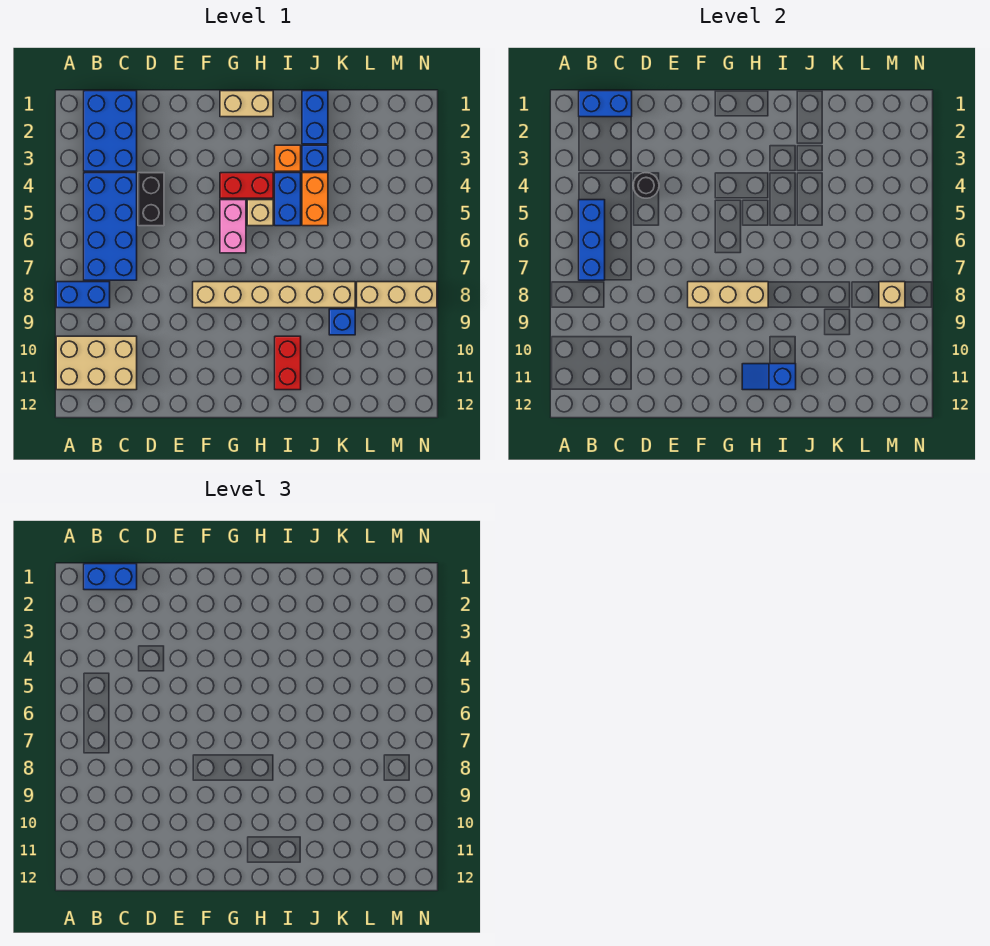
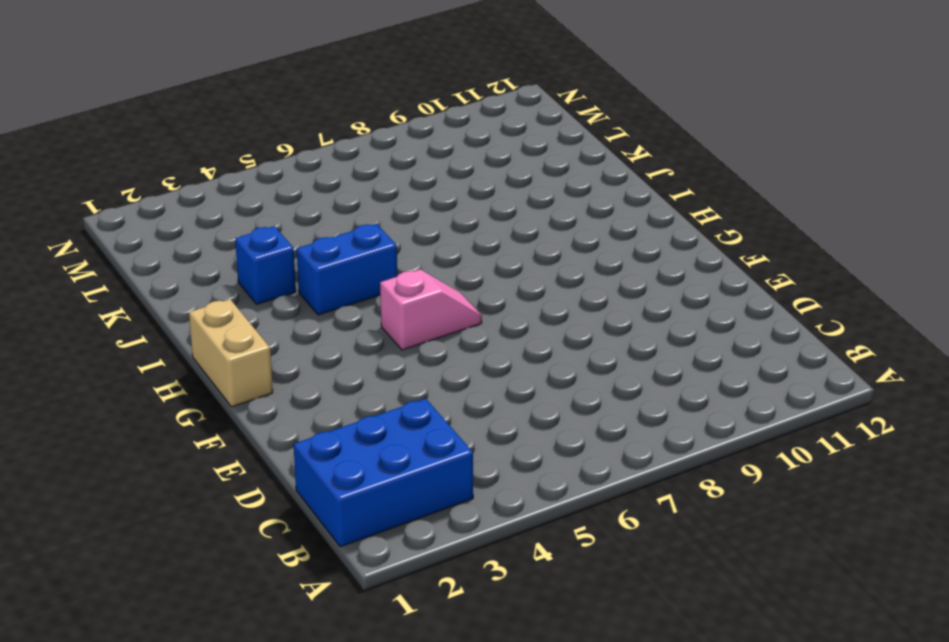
pink slope G5:G6 level 1 top 5 -> pink brick G5:G6 level 1
none -> blue brick A8:B8 level 1
none -> tan brick A10:C11 level 1
none -> blue brick B4:C7 level 1

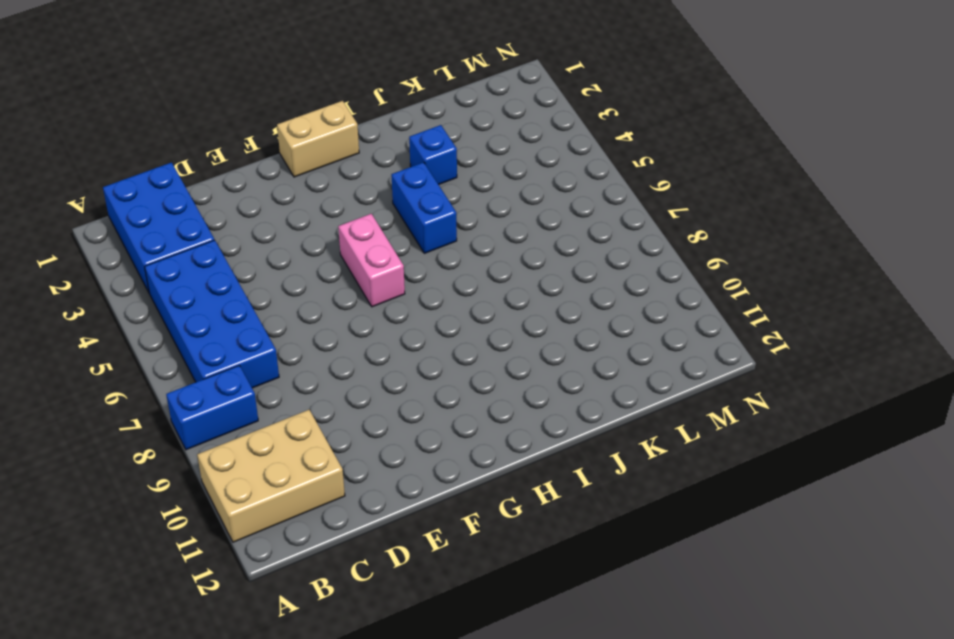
none -> black brick D4:D5 level 1
none -> tan brick F8:K8 level 1
none -> red brick G4:H4 level 1

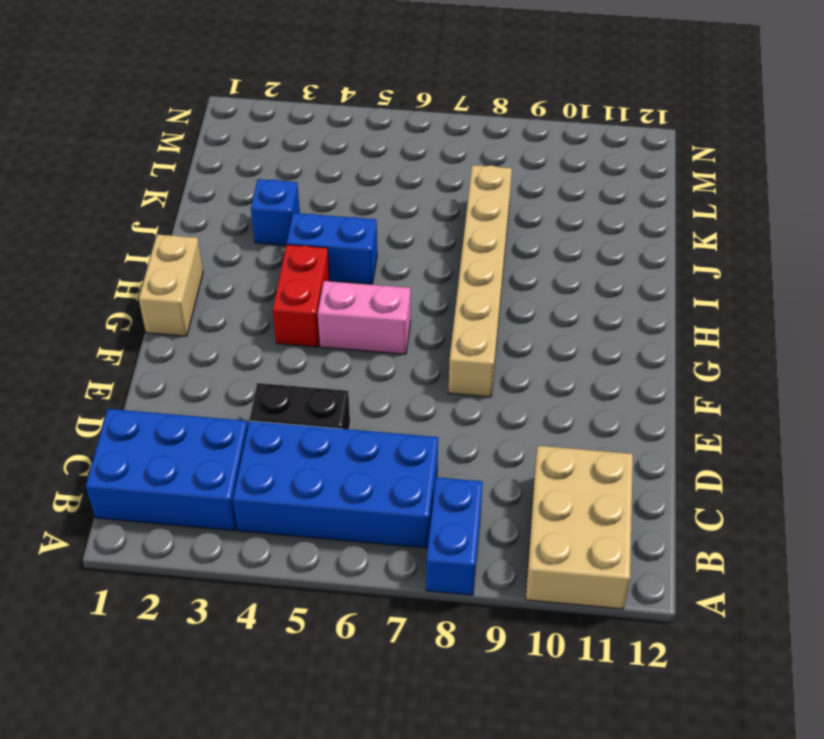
none -> tan brick H5 level 1
none -> orange brick I3 level 1
none -> red brick I10:I11 level 1

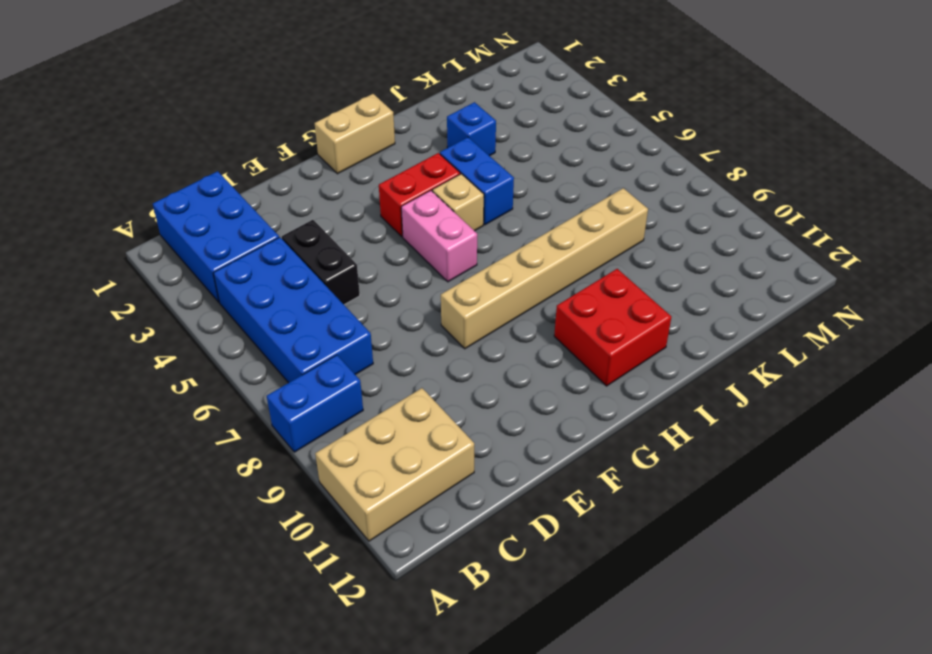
red brick H10:I11 level 1 -> red brick I10:I11 level 1
none -> orange brick I3 level 1
none -> blue brick J1:J2 level 1
none -> orange brick J4:J5 level 1

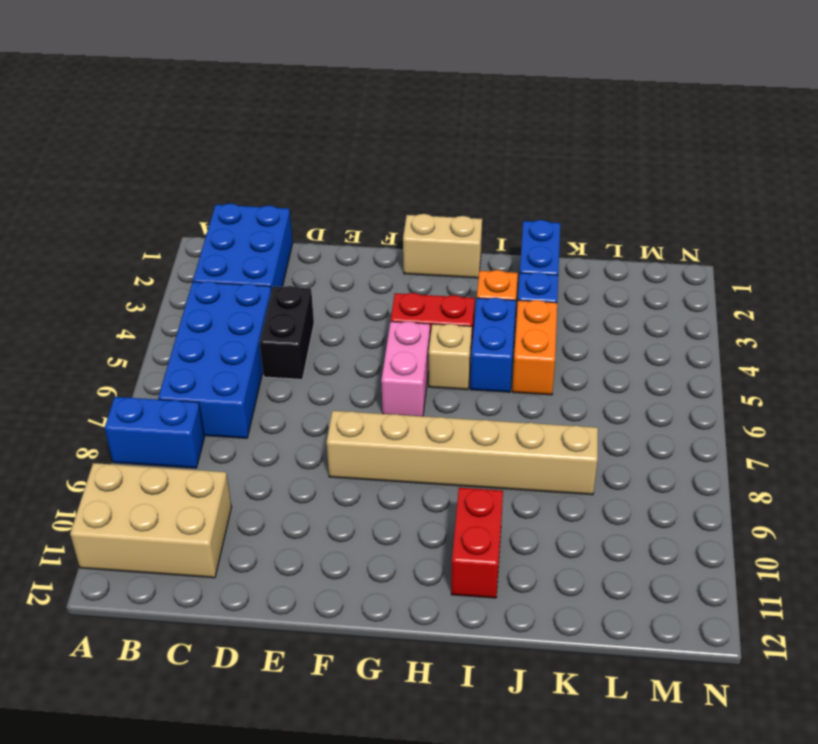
none -> blue brick K9 level 1
none -> tan brick L8:N8 level 1
none -> blue brick B1:C1 level 2

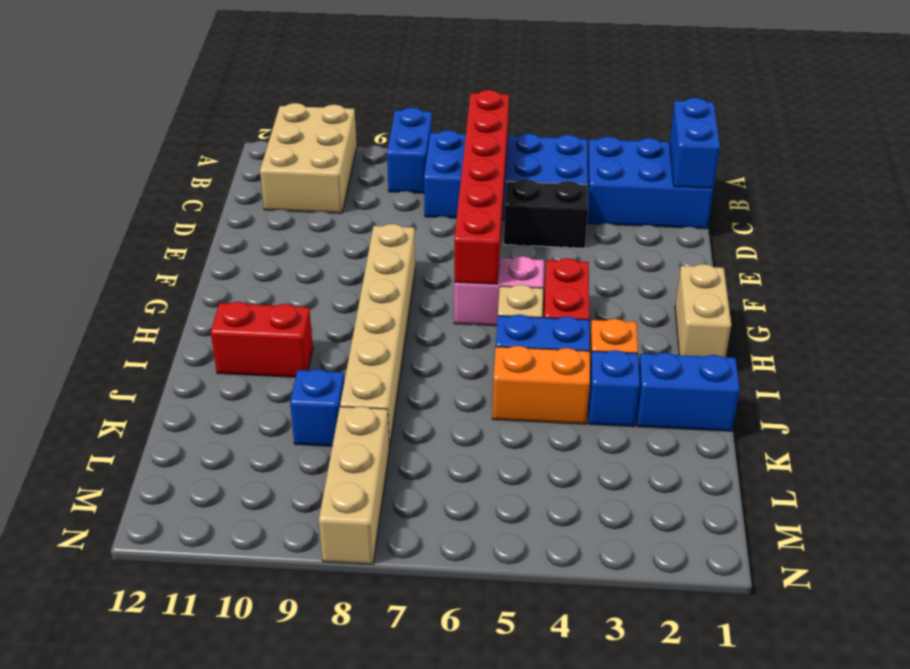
red brick B6:G6 level 2 -> blue brick B5:B7 level 2
none -> black round brick D4 level 2
none -> tan brick F8:H8 level 2
none -> blue slope H11:I11 level 2 top I

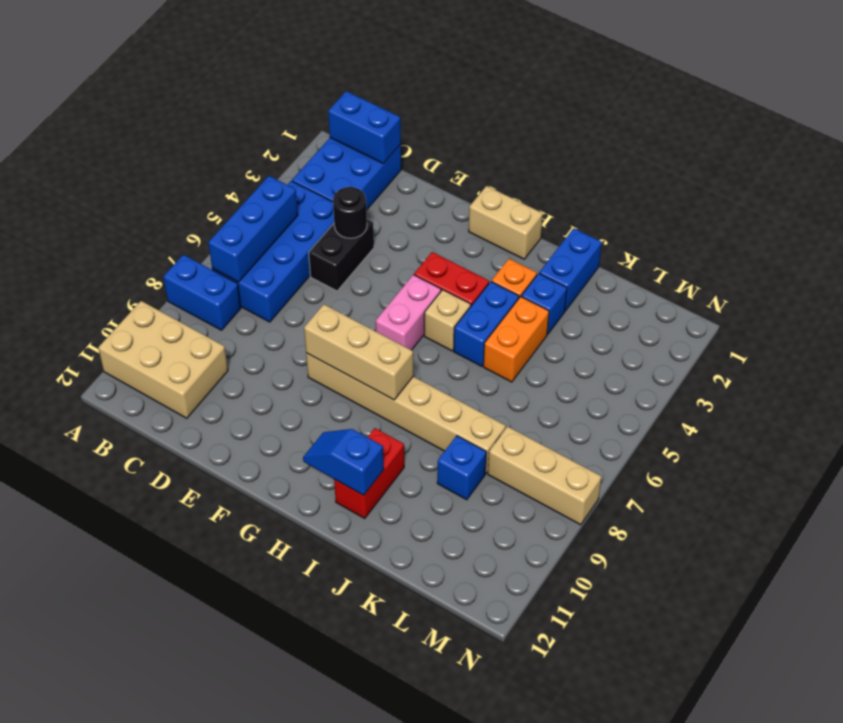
none -> tan brick M8 level 2
none -> blue brick B1:C1 level 3

